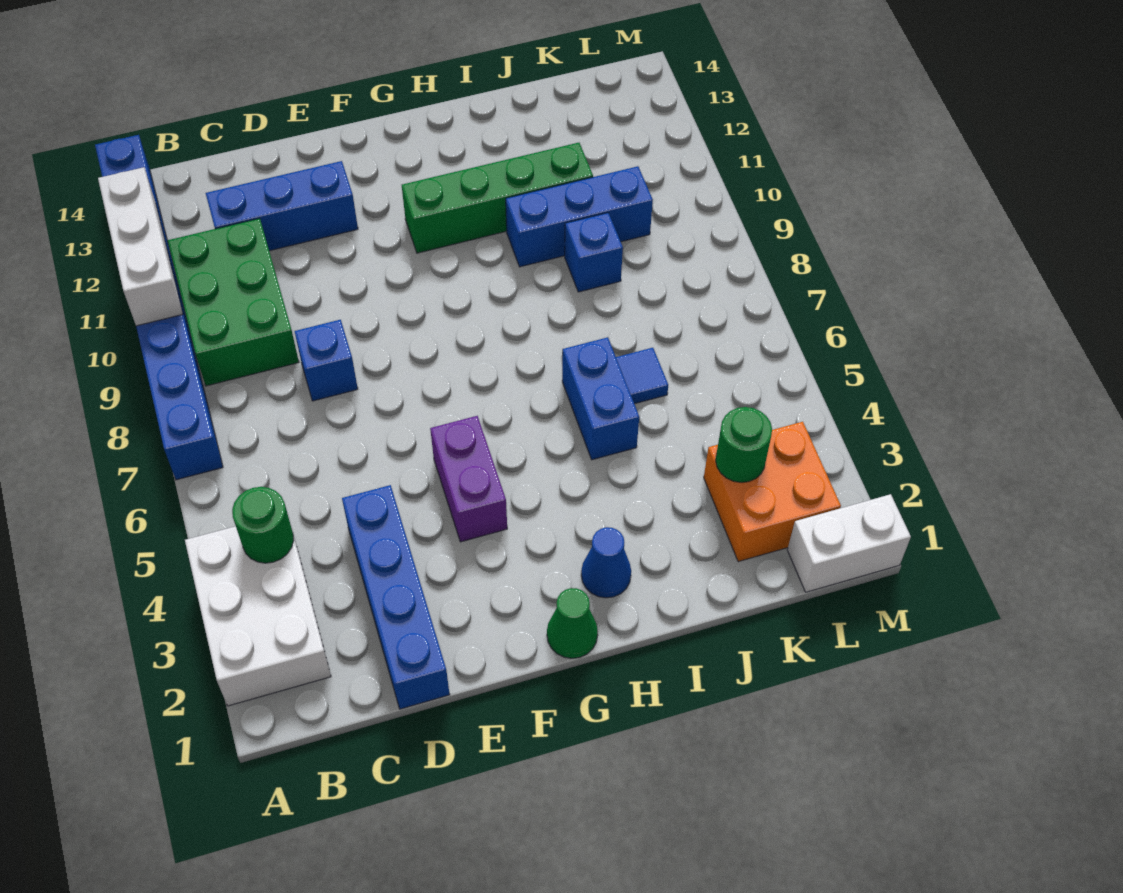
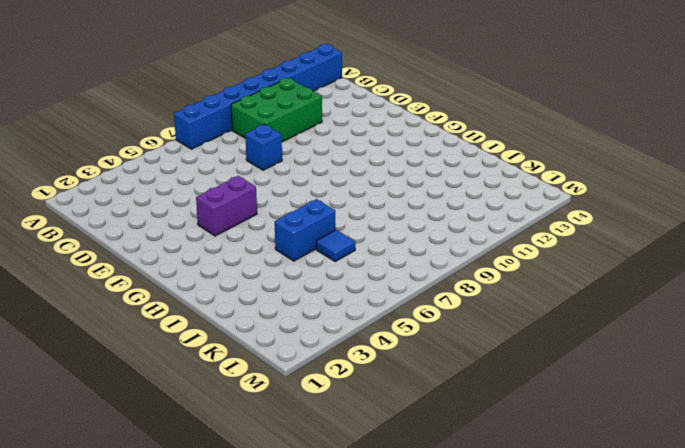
none -> white brick A2:B4 level 1
none -> blue brick C12:E12 level 1
none -> blue brick D1:D4 level 1

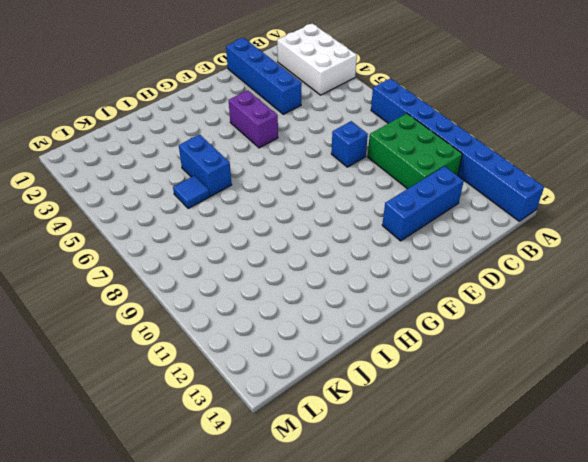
none -> green cone G1 level 1
none -> green brick G11:J11 level 1
none -> blue cone H2 level 1

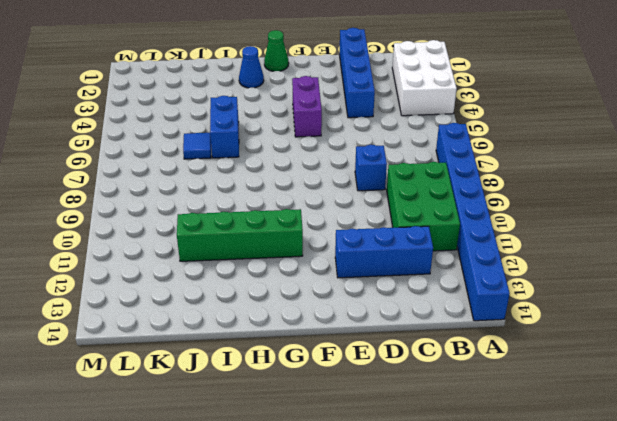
none -> blue brick I10:K10 level 1
none -> blue brick J9 level 1
none -> orange brick K2:L3 level 1

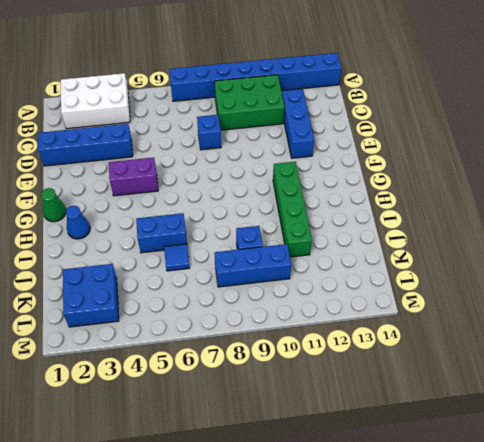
blue brick K2:L3 level 1 -> orange brick K2:L3 level 1
blue brick K8:K10 level 1 -> blue brick I10:K10 level 1
none -> white brick L1:M1 level 1
none -> white brick A10:A12 level 2
none -> green round brick B4 level 2

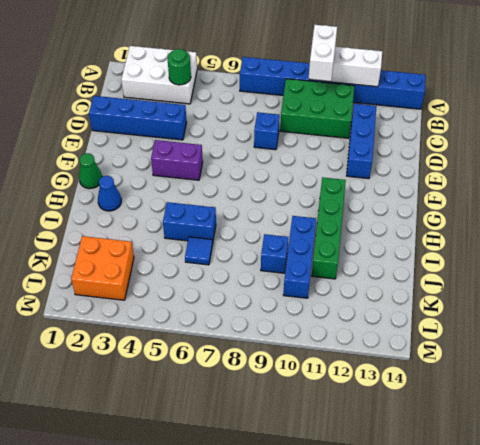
white brick A10:B10 level 3 -> white brick L1:M1 level 1
none -> green round brick K3 level 2

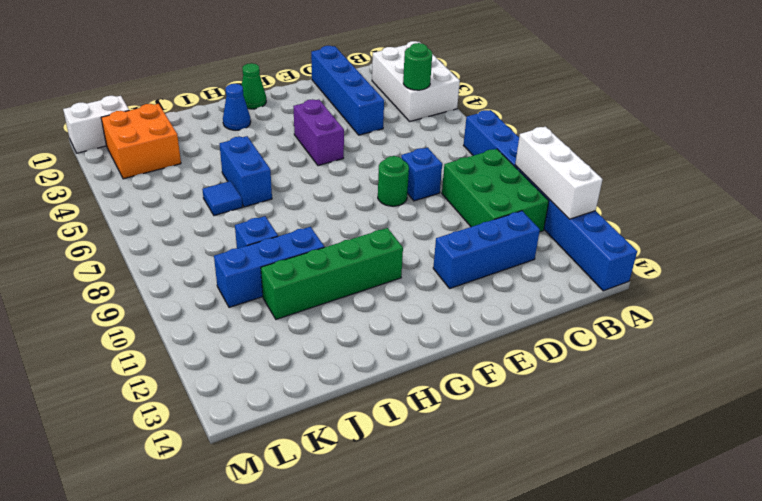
green round brick E8 level 1 -> green round brick K3 level 2

